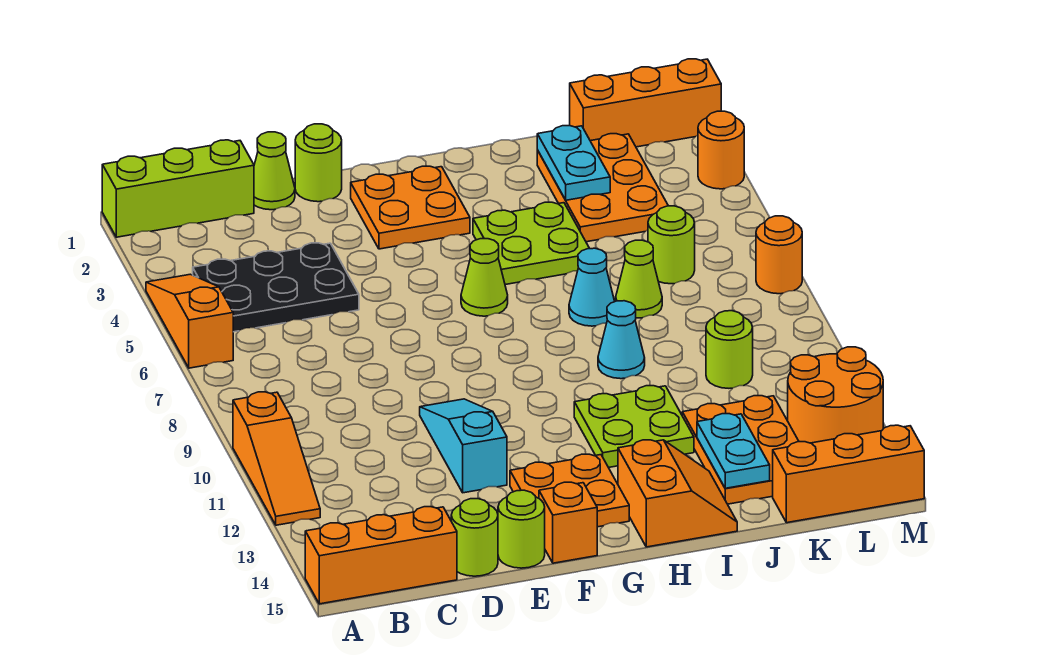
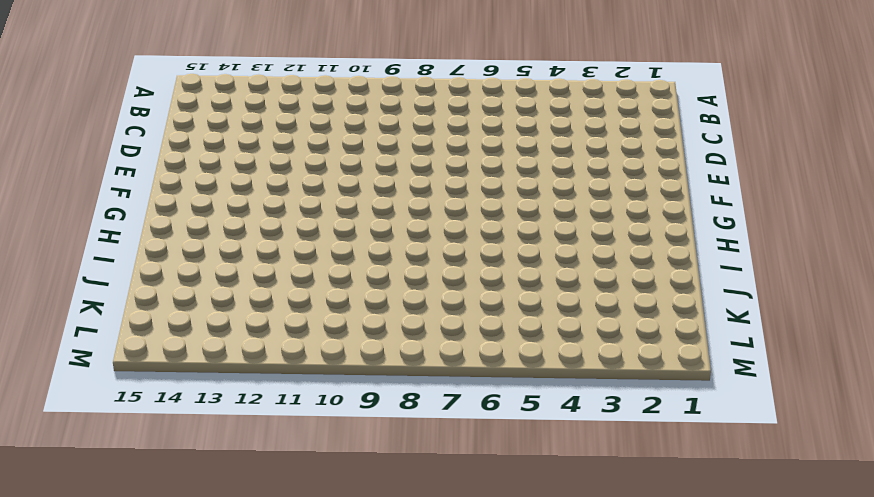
none -> lime brick A1:C1 level 1
none -> orange slope A4:A6 level 1 top 6
none -> orange slope A10:A12 level 1 top 10
none -> orange brick A15:C15 level 1

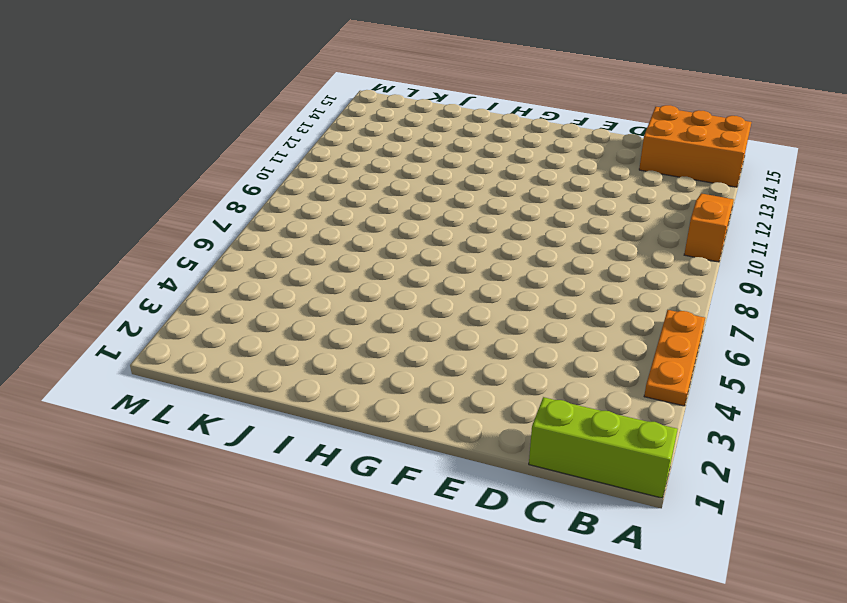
orange plate A4:A6 level 1 -> orange slope A4:A6 level 1 top 6
orange brick A14:C15 level 1 -> orange brick A15:C15 level 1
none -> black plate B4:D5 level 1
none -> lime cone D1 level 1
none -> lime round brick D15 level 1
none -> lime round brick E1 level 1

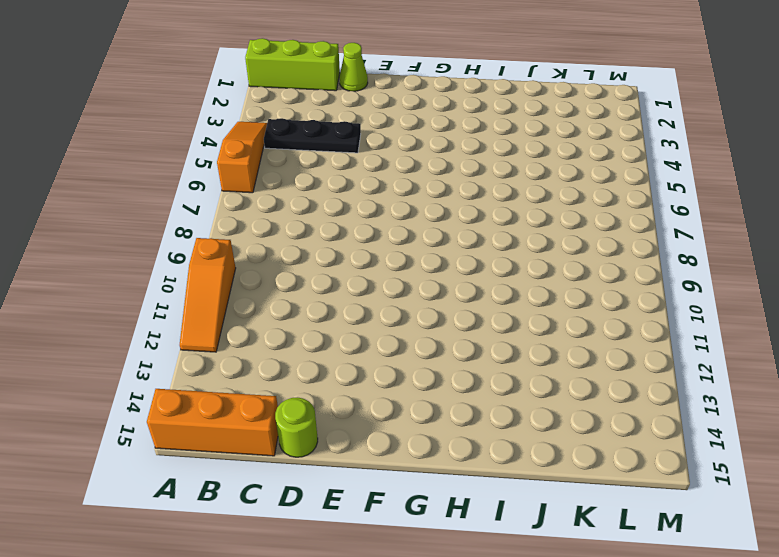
black plate B4:D4 level 1 -> black plate B4:D5 level 1
none -> lime round brick E1 level 1
none -> cyan slope E10:E12 level 1 top 12
none -> lime round brick E15 level 1
none -> orange plate F2:G3 level 1

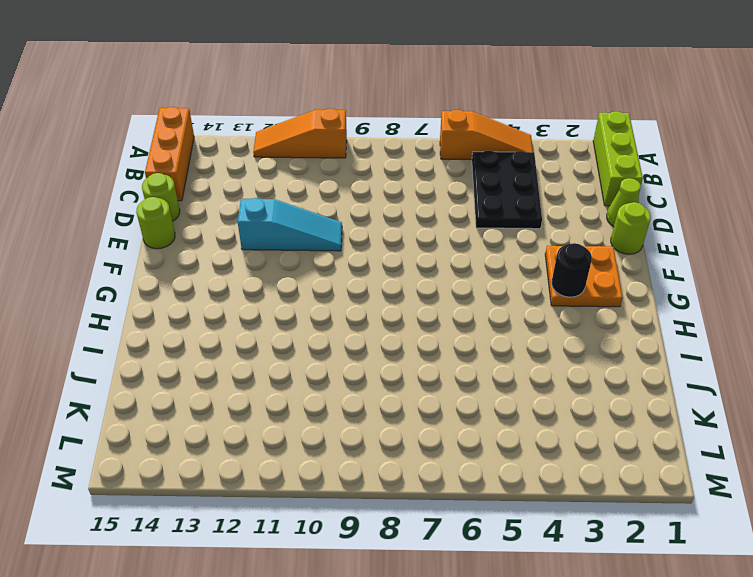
black round brick G3 level 2 -> none
none -> orange plate F13:G14 level 1
none -> orange brick F15 level 1
none -> lime cone G6 level 1
none -> lime plate H4:I5 level 1

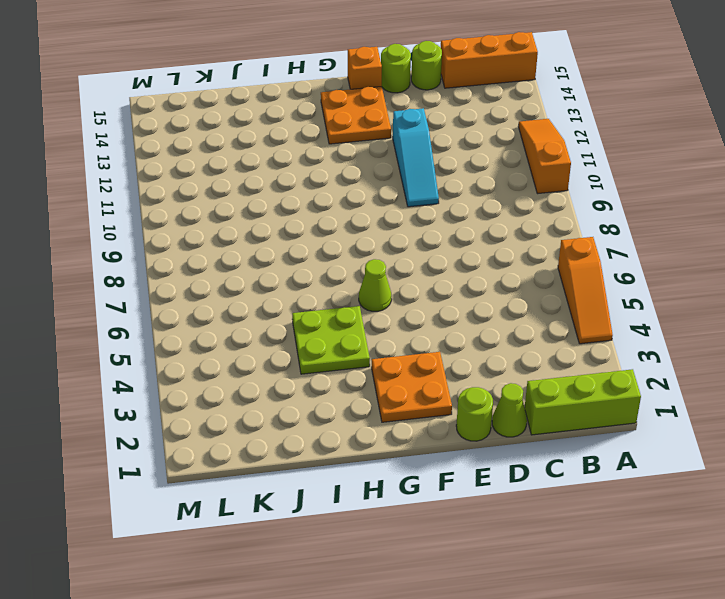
none -> black plate B4:D5 level 1
none -> lime plate H11:I12 level 1
none -> orange slope H14:I15 level 1 top H
none -> cyan cone I7 level 1

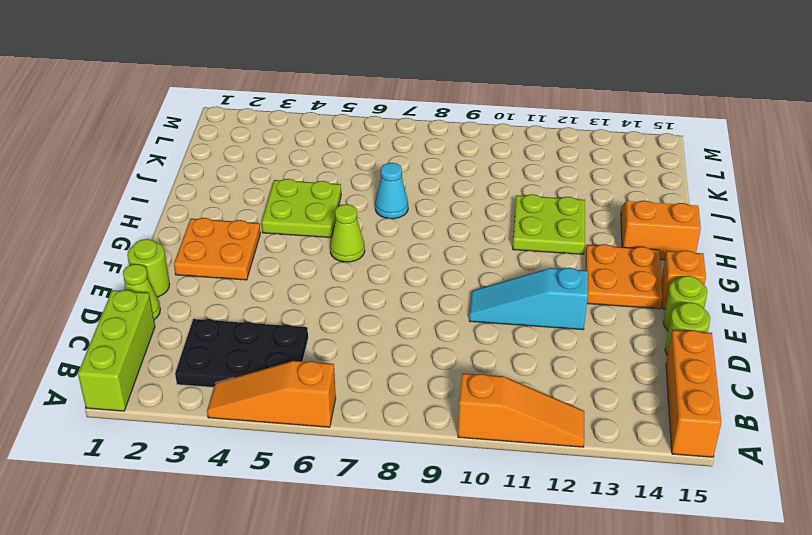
black plate B3:C5 level 1 -> black plate B4:D5 level 1
none -> cyan cone I9 level 1
none -> orange plate J2:K4 level 1
none -> lime cone J7 level 1
none -> orange plate J12:K14 level 1

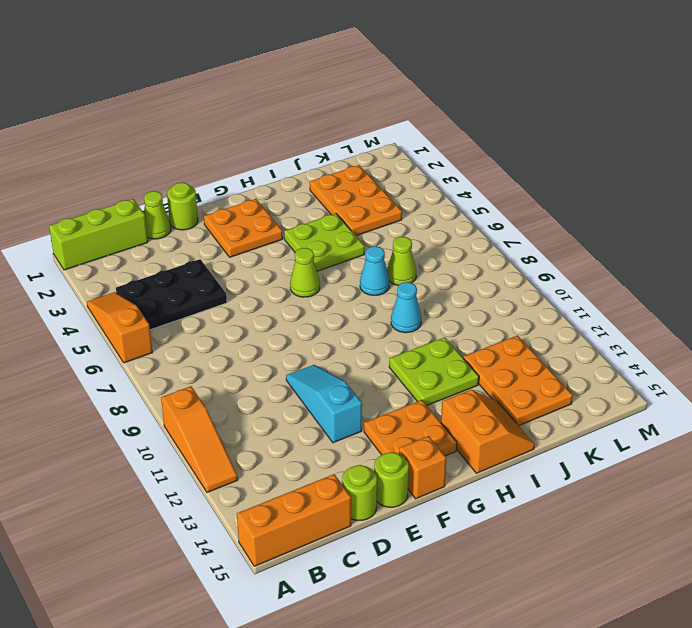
none -> orange brick K1:M1 level 1
none -> lime round brick K6 level 1
none -> lime round brick K10 level 1
none -> orange brick K15:M15 level 1

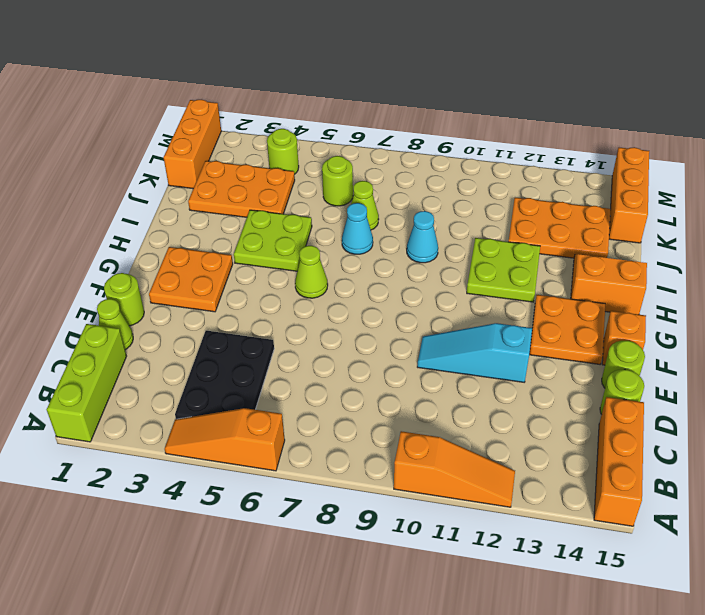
lime round brick L4 level 1 -> lime round brick K10 level 1
none -> orange round brick L12:M13 level 1
none -> orange round brick M3 level 1
none -> orange round brick M7 level 1
none -> cyan plate J2:J3 level 2

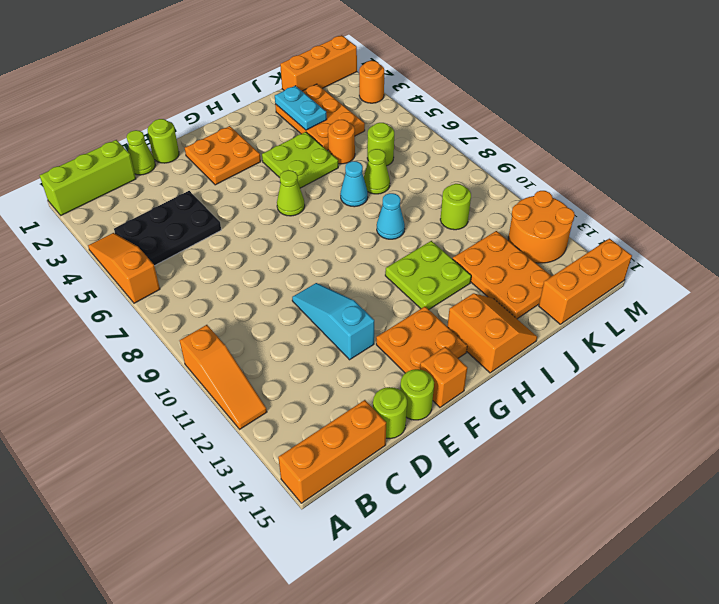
orange round brick J5 level 1 -> orange round brick M7 level 1
none -> cyan plate J13:J14 level 2

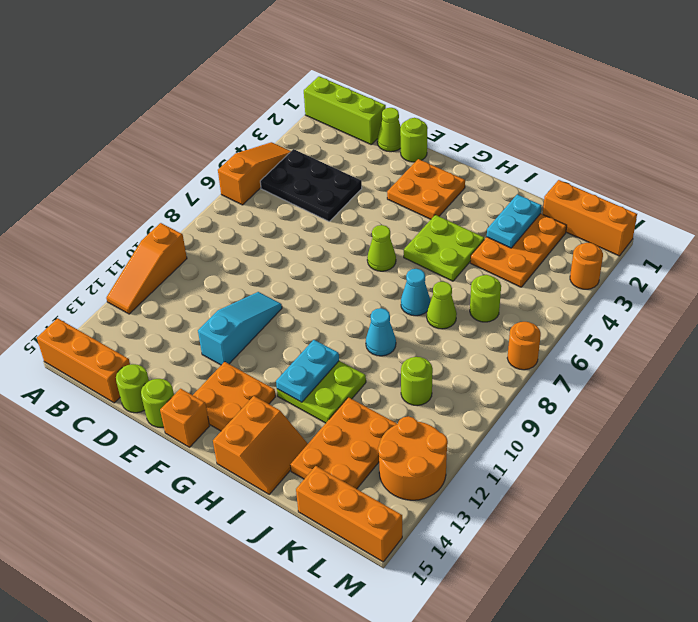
cyan plate H11:H12 level 2 -> cyan plate J13:J14 level 2

